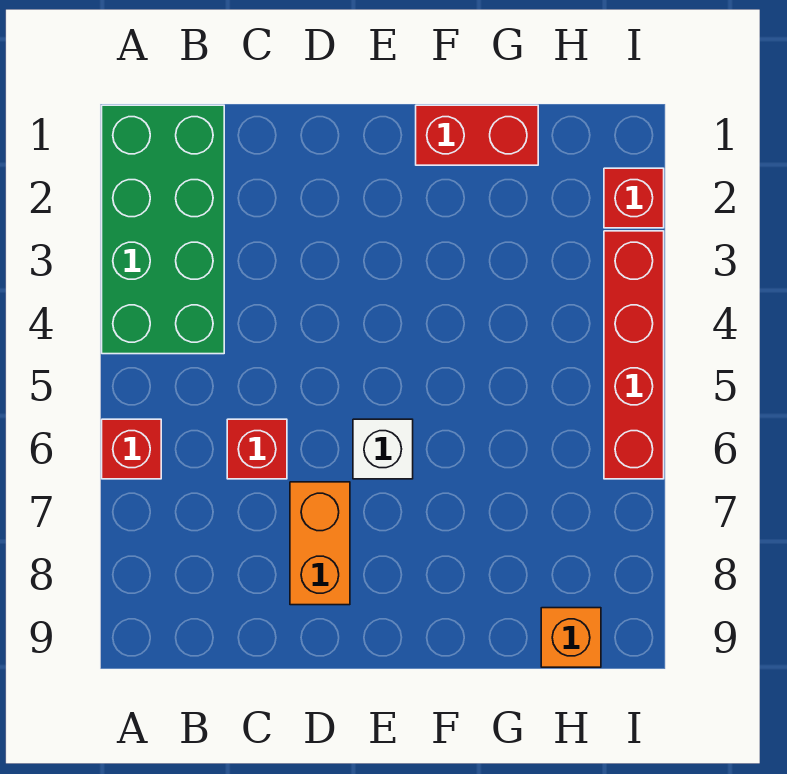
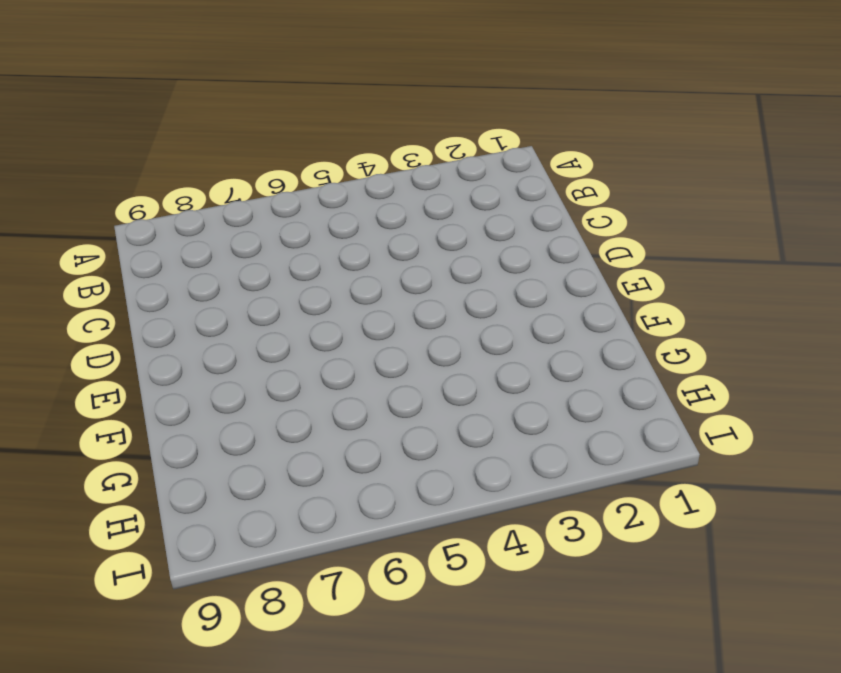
none -> green brick A1:B4 level 1
none -> red brick A6 level 1

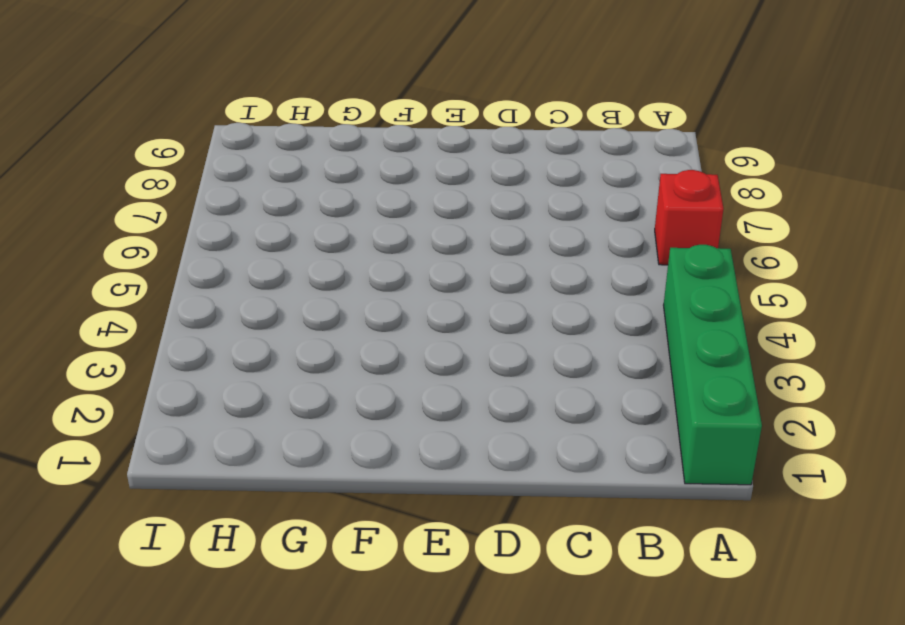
green brick A1:A4 level 1 -> green brick A1:B4 level 1
none -> red brick C6 level 1
none -> orange brick D7:D8 level 1

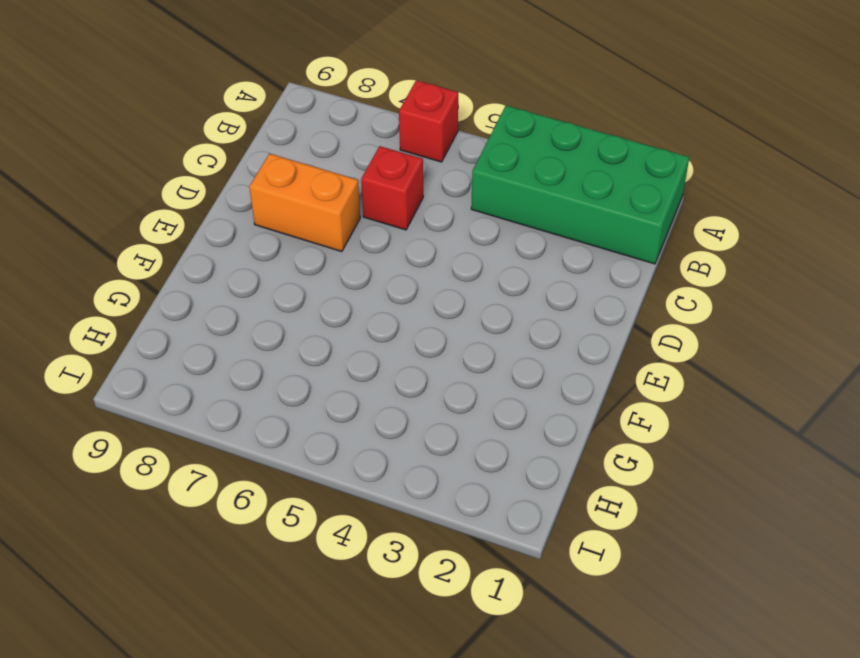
none -> white brick E6 level 1
none -> red brick F1:G1 level 1

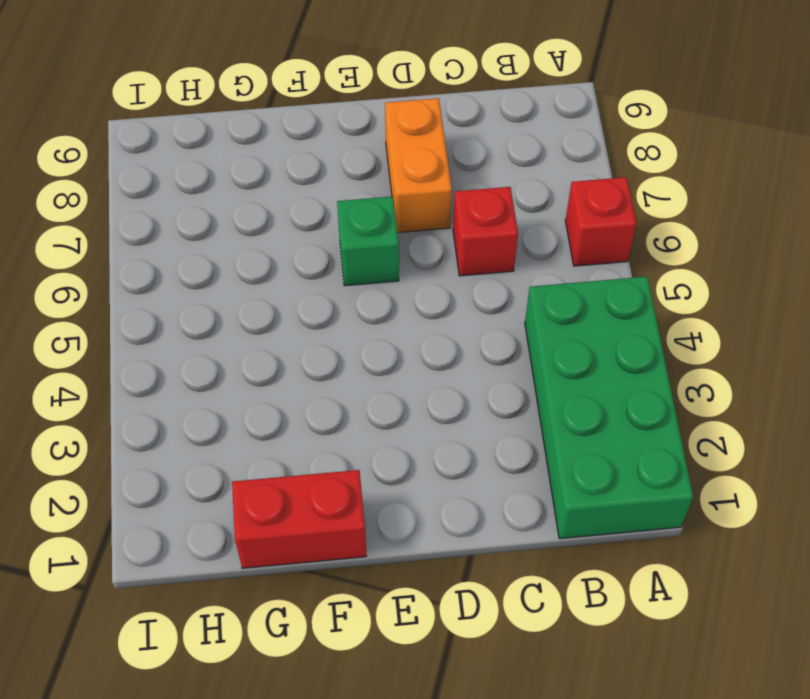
green brick E6 level 1 -> white brick E6 level 1
none -> orange brick H9 level 1
none -> red brick I2 level 1

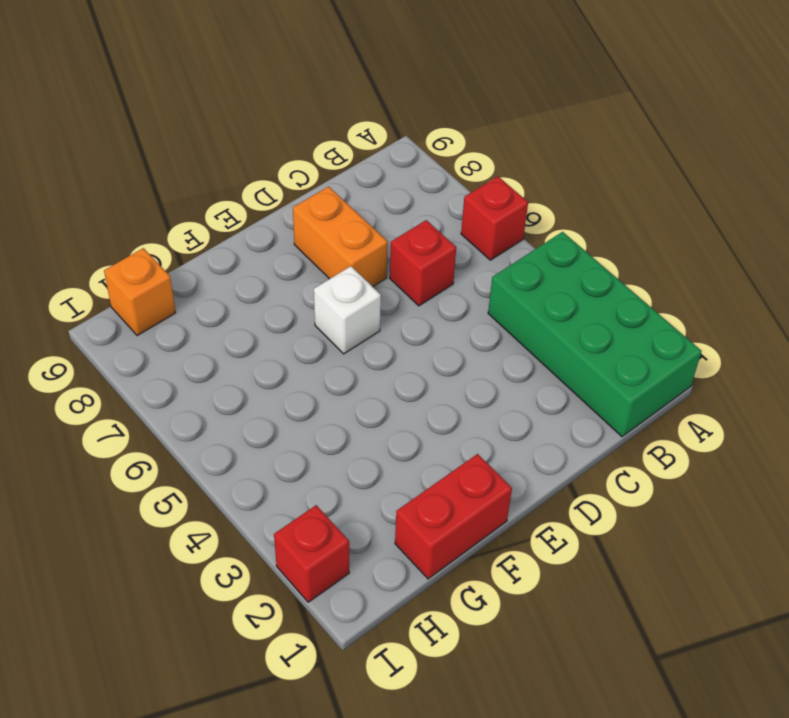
none -> red brick I3:I6 level 1

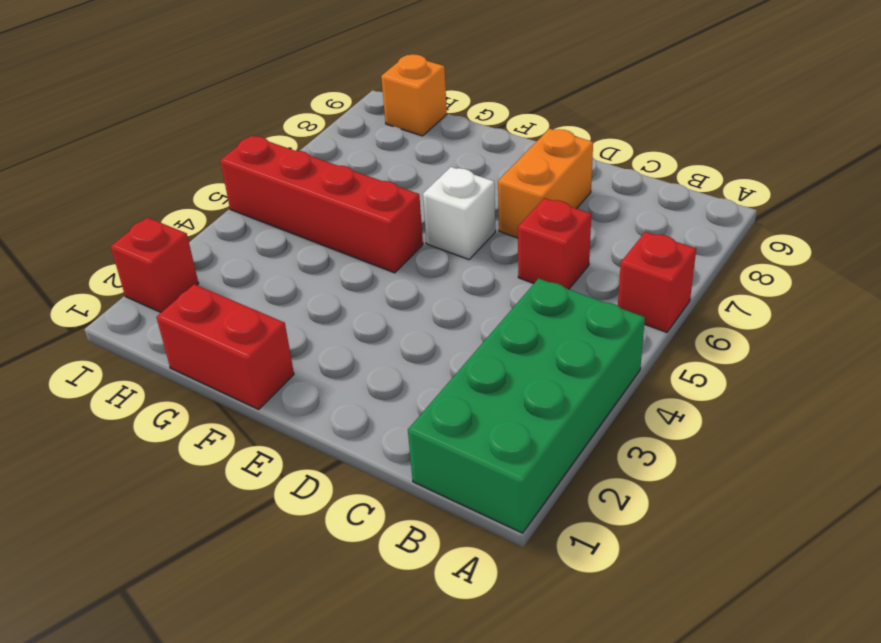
red brick F5:I5 level 1 -> red brick I3:I6 level 1

